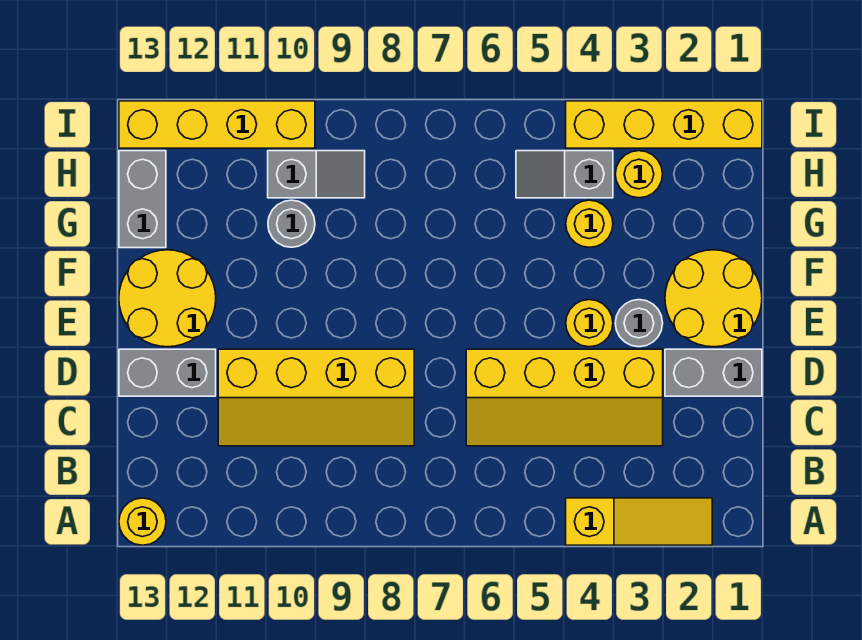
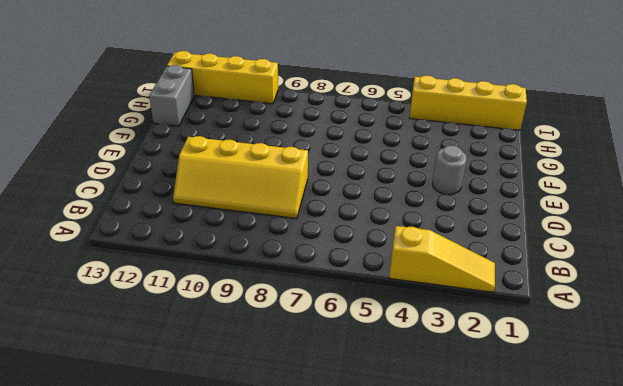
none -> yellow round brick A13 level 1
none -> yellow slope C3:D6 level 1 top D
none -> grey brick D1:D2 level 1

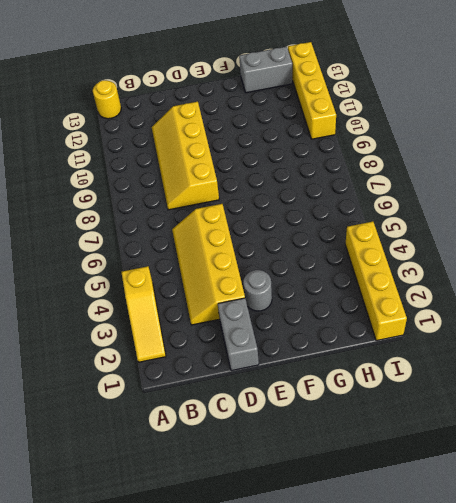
none -> grey brick D12:D13 level 1
none -> yellow round brick E1:F2 level 1
none -> yellow round brick E4 level 1

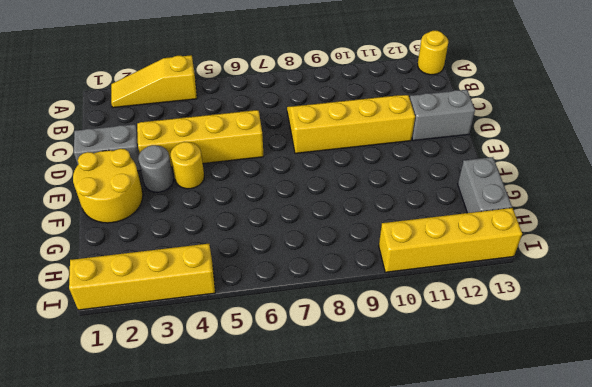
none -> yellow round brick E12:F13 level 1
none -> yellow round brick G4 level 1
none -> grey round brick G10 level 1

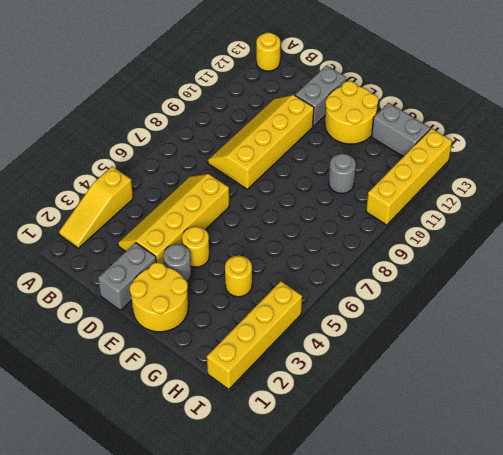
none -> yellow round brick H3 level 1
none -> grey slope H4:H5 level 1 top 4
none -> grey slope H9:H10 level 1 top 10

